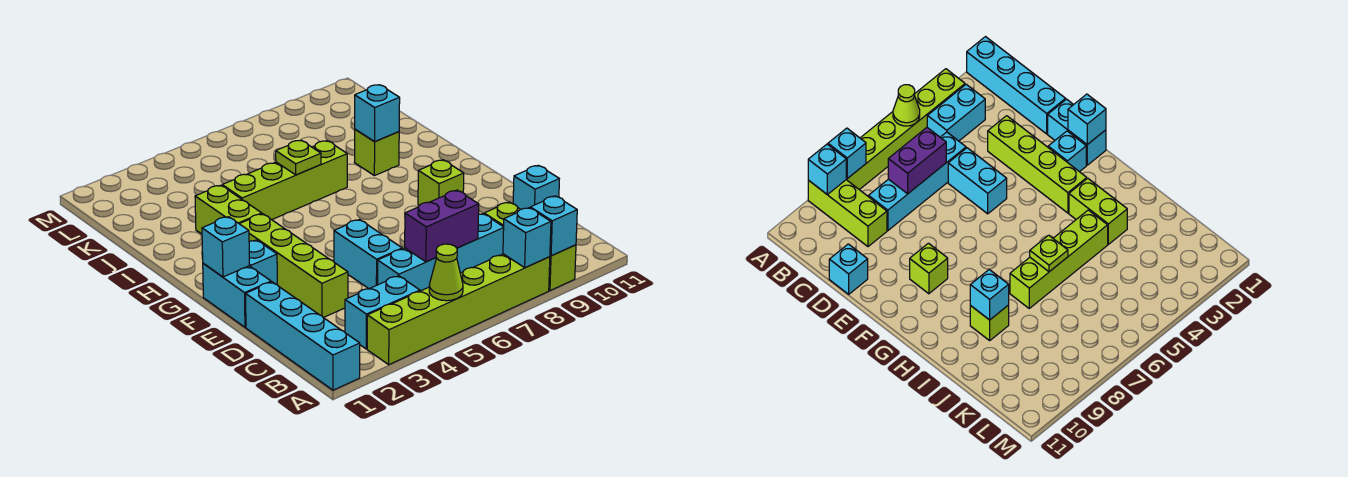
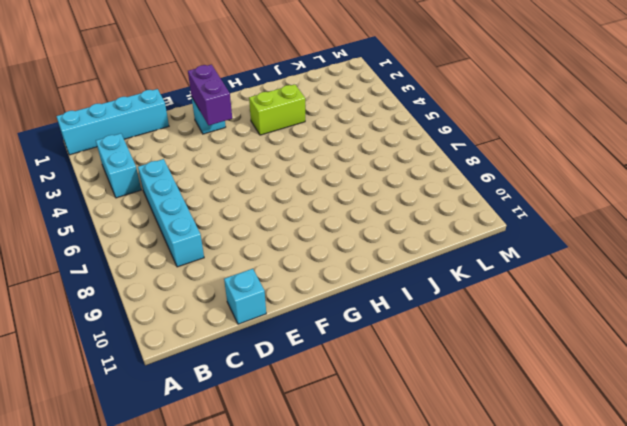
purple brick F2:F3 level 2 -> purple brick C6:C7 level 2
none -> lime brick A3:A8 level 1
none -> lime brick A9:C9 level 1
none -> lime brick D3:G3 level 1

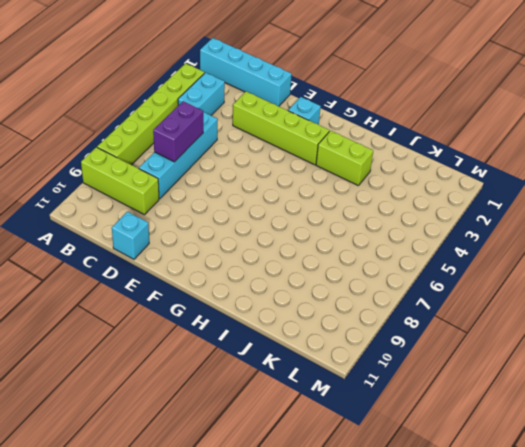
none -> cyan brick D5:E5 level 1
none -> cyan brick E1:F1 level 1
none -> lime brick F9 level 1

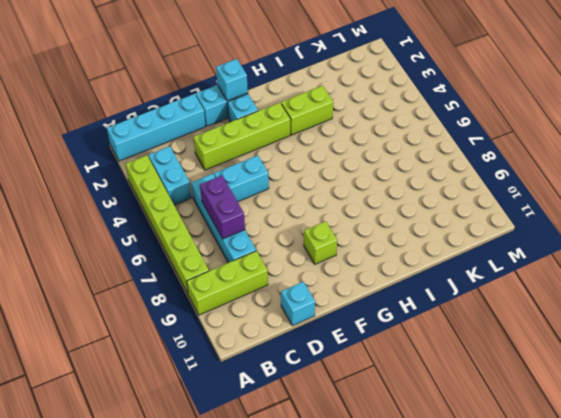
none -> lime brick I4:I7 level 1
none -> lime brick I9 level 1
none -> lime cone A5 level 2

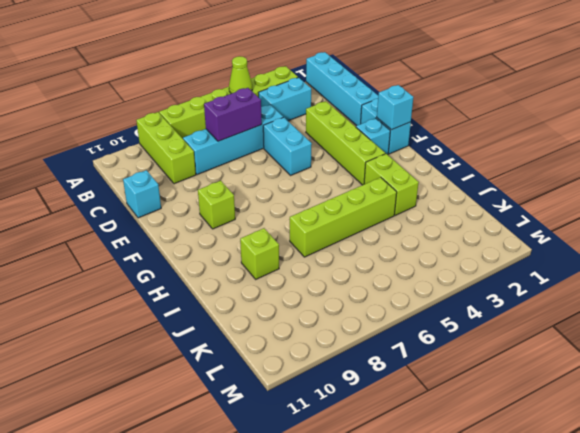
none -> cyan brick A8 level 2
none -> cyan brick A9 level 2
none -> lime plate I6 level 2

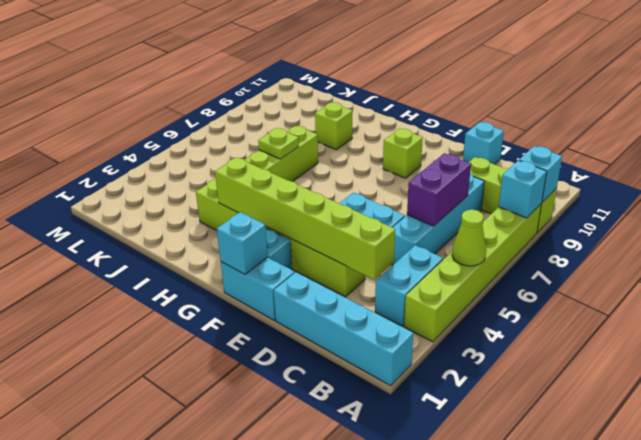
lime brick C3:H3 level 2 -> none
none -> cyan brick I9 level 2

